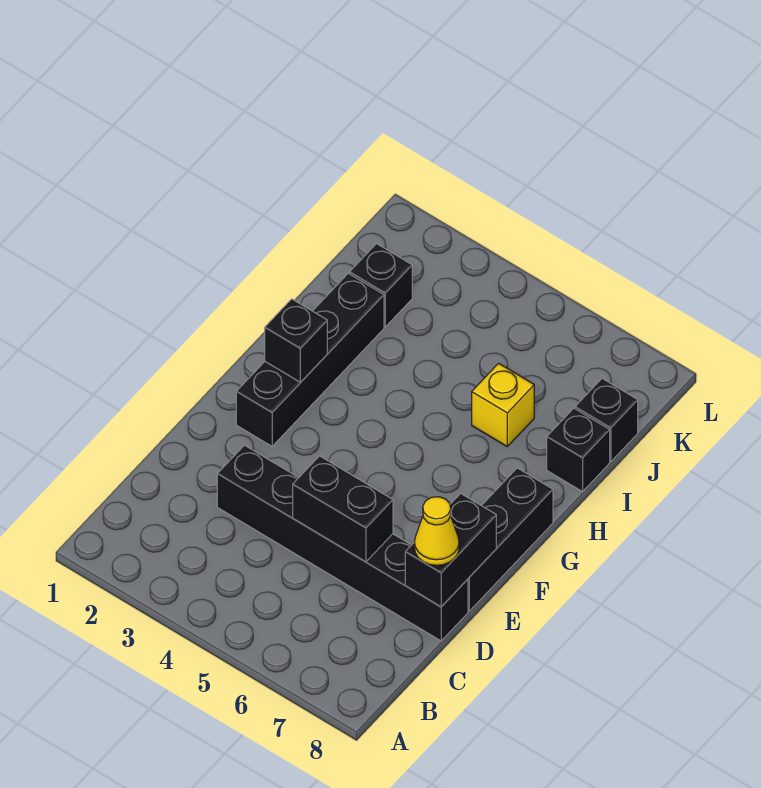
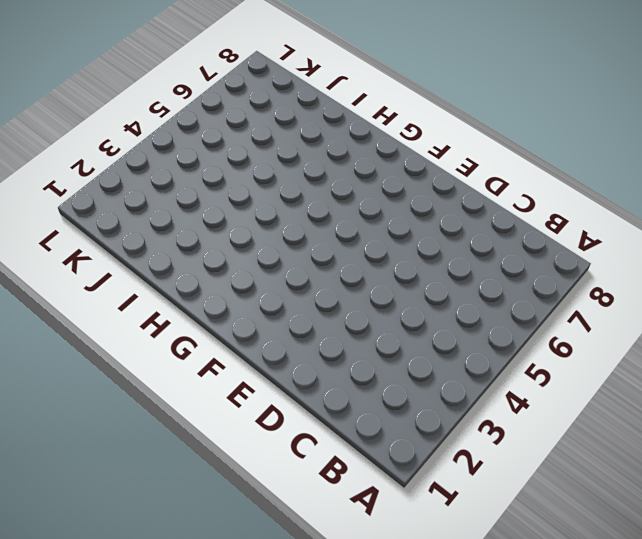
none -> black brick D3:D8 level 1
none -> black brick E8:G8 level 1

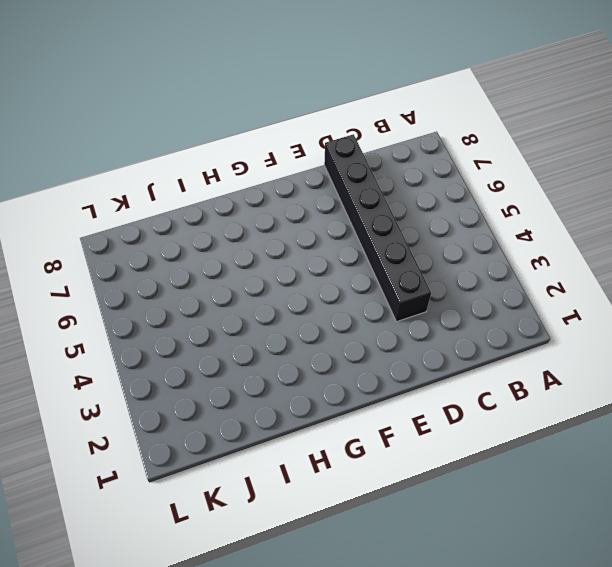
none -> black brick E8:G8 level 1
none -> black brick F2:I2 level 1

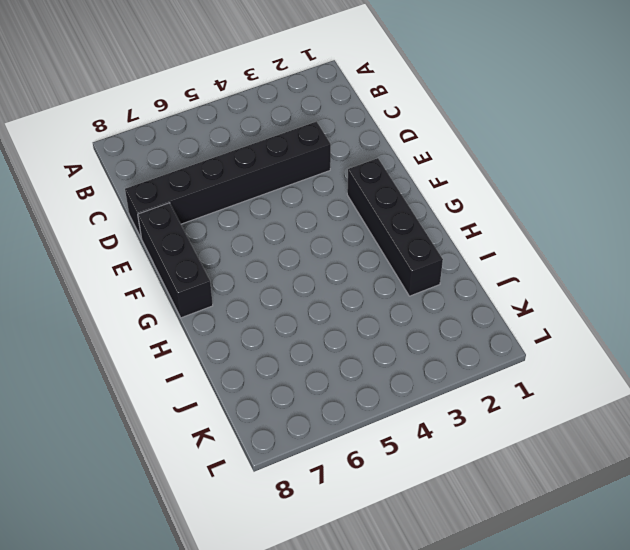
none -> yellow brick I6 level 1
none -> black brick I8 level 1

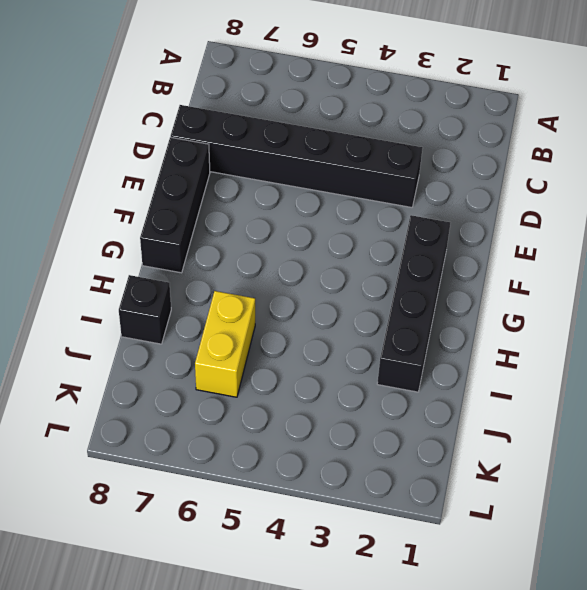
yellow brick I6:J6 level 1 -> yellow brick I6 level 1
none -> black brick J2 level 1
none -> black brick J8 level 1

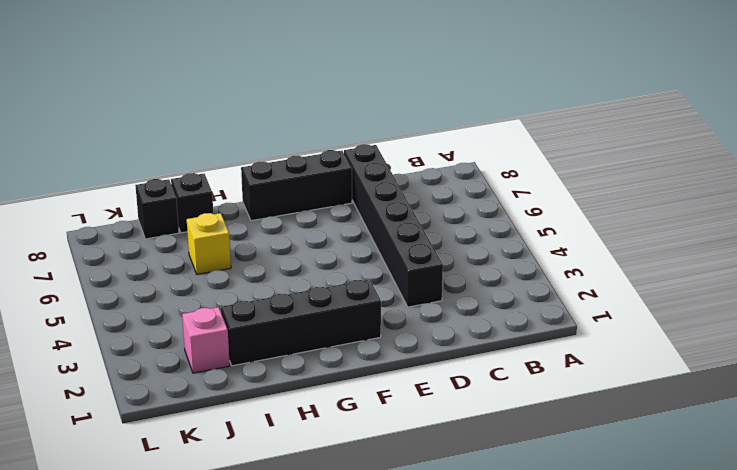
pink brick J2 level 1 -> black brick J2 level 1
none -> black brick D5:D6 level 2
none -> black brick D8:E8 level 2

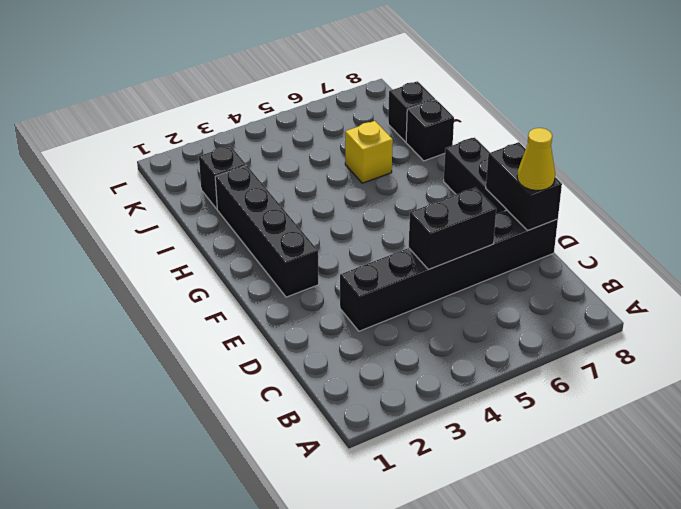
none -> black brick G2 level 2

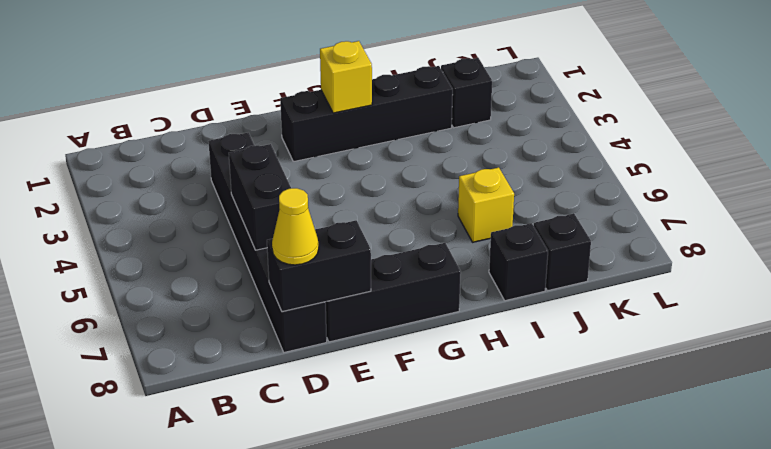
yellow brick G2 level 2 -> black brick G2 level 2

